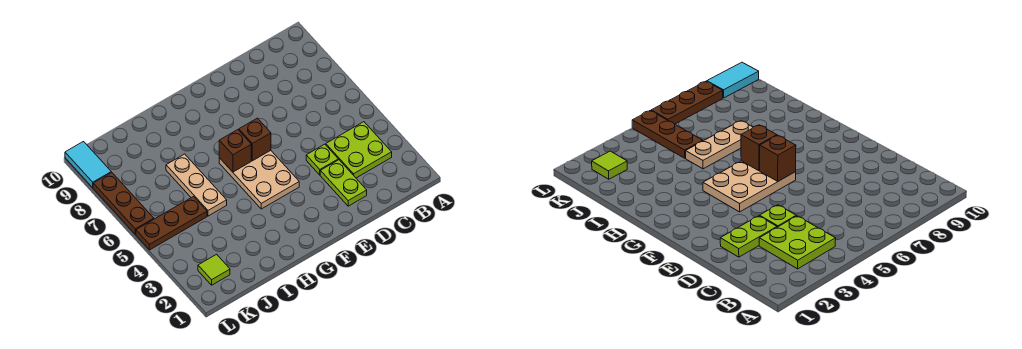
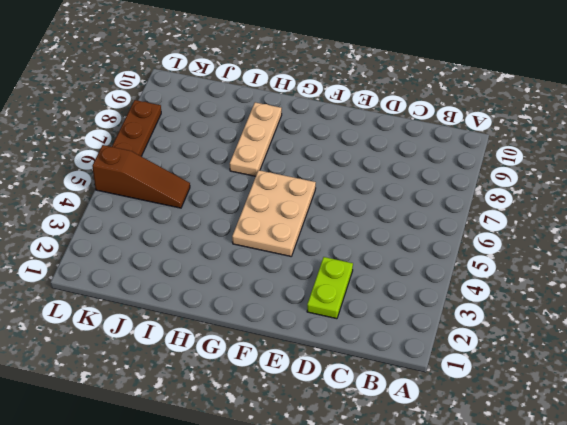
tan plate H7:H9 level 1 -> tan plate I5:I7 level 1
brown slope J5:L5 level 1 top L -> brown plate J5:L5 level 1
none -> lime plate B3:C4 level 1
none -> lime plate D4 level 1

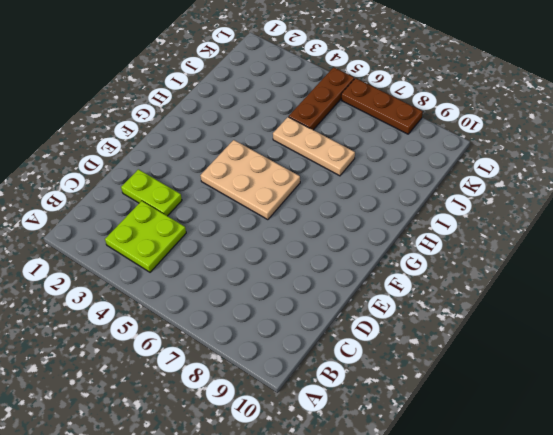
none -> lime plate D4 level 1
none -> lime tile K2 level 1

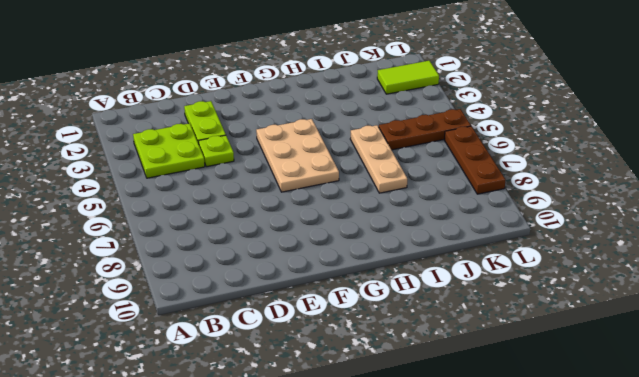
lime tile K2:L2 level 1 -> lime tile K2 level 1
none -> cyan tile L9:L10 level 1
none -> brown brick F6 level 2

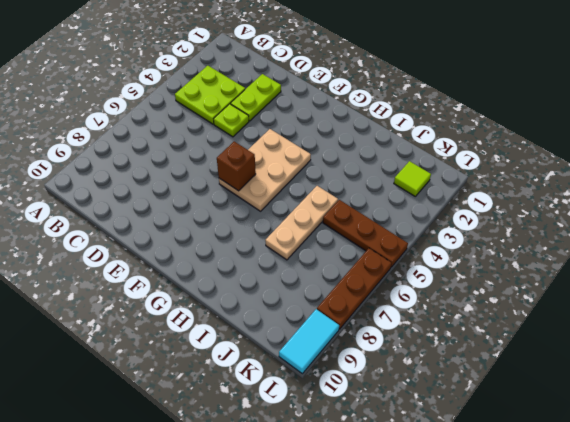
none -> brown brick G6 level 2

